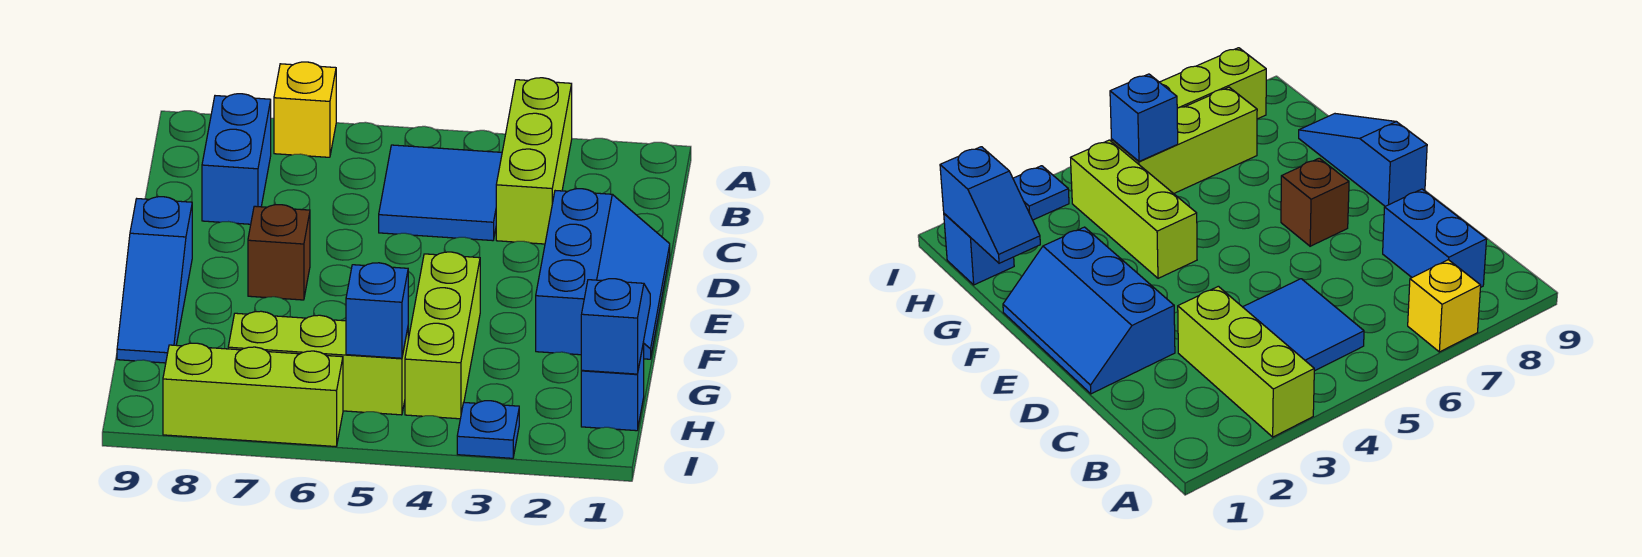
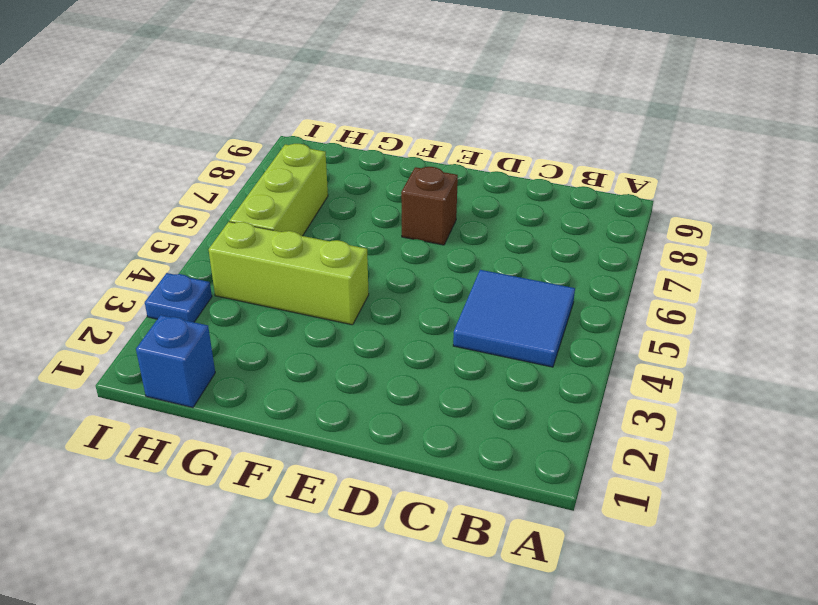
none -> lime brick A3:C3 level 1
none -> yellow brick A7 level 1
none -> blue brick B8:C8 level 1

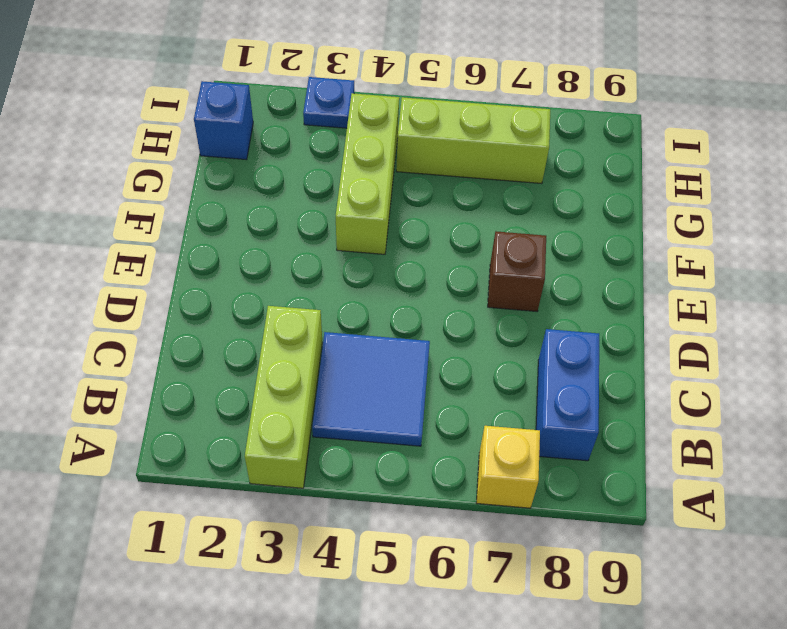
none -> blue slope D1:F2 level 1 top 2
none -> blue slope E9:G9 level 1 top E
none -> lime brick I6:I8 level 1

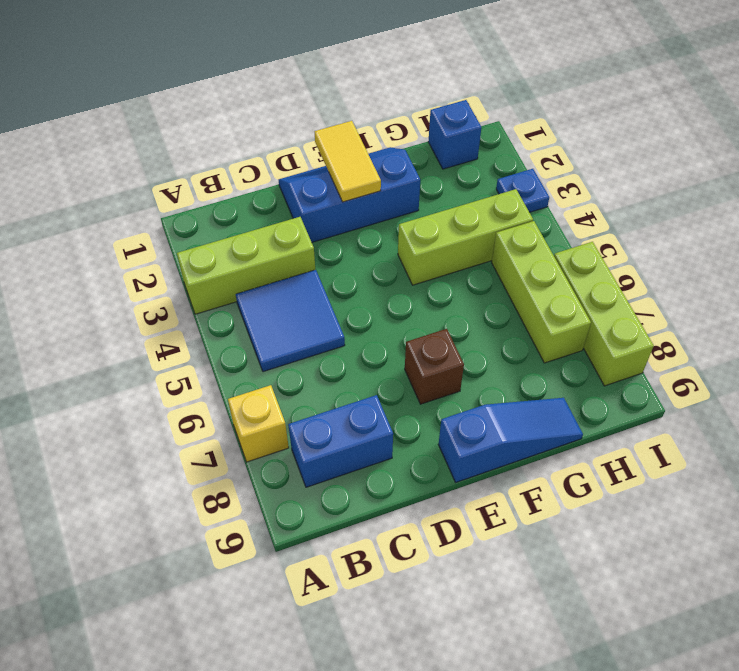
yellow tile E1:E2 level 2 -> none
none -> blue slope G1:H1 level 2 top H
none -> blue brick H5 level 2

